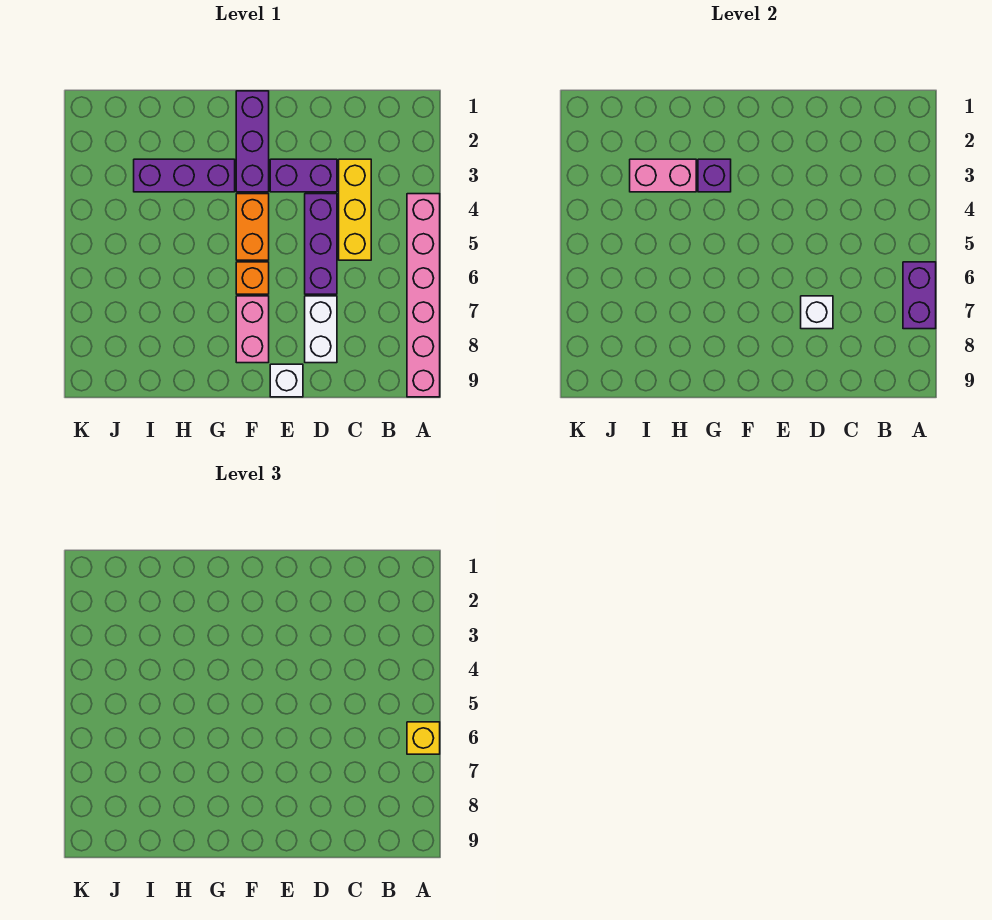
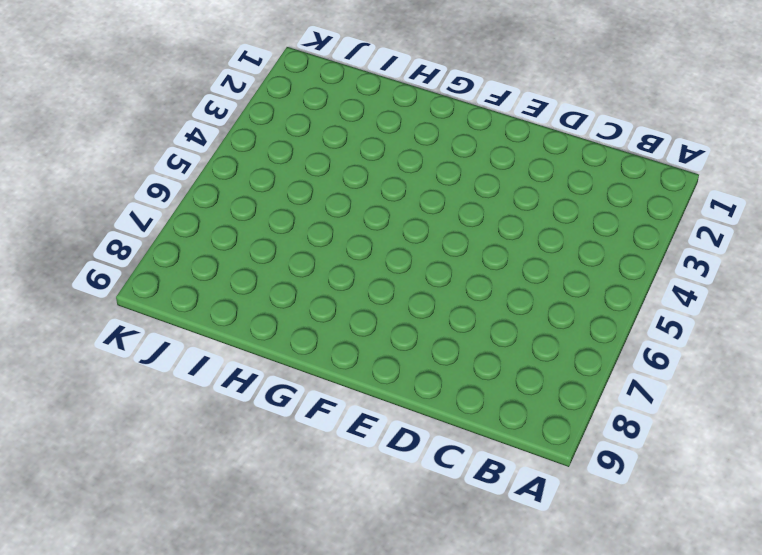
none -> pink brick A4:A9 level 1
none -> yellow brick C3:C5 level 1
none -> purple brick D3:E3 level 1

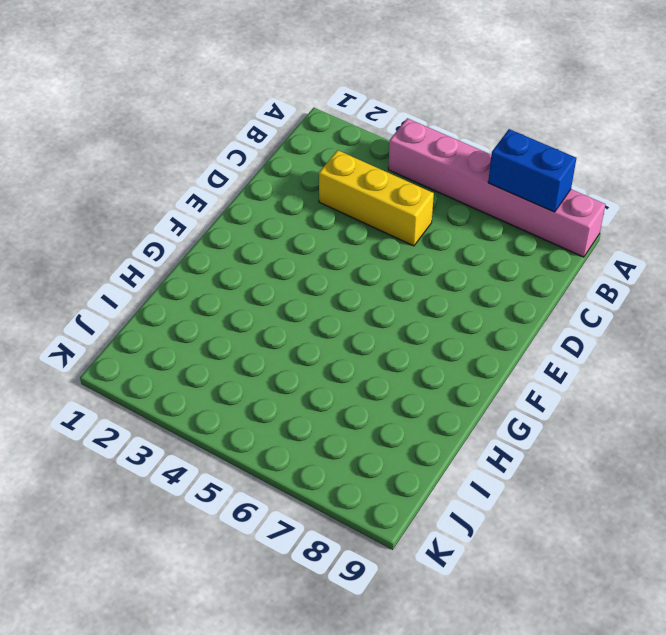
blue brick A7:A8 level 2 -> purple brick A6:A7 level 2
none -> purple brick D3:E3 level 1
none -> purple brick D4:D6 level 1
none -> white brick D7:D8 level 1

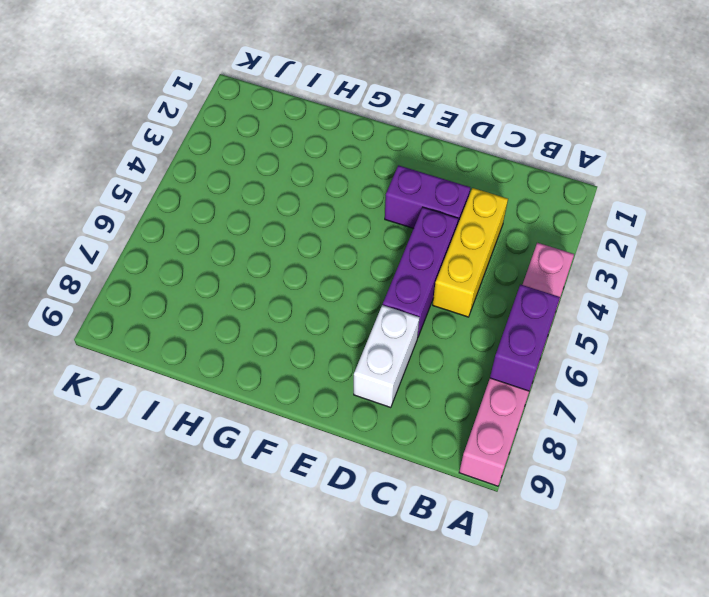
none -> white brick E9 level 1
none -> purple brick F1:F3 level 1
none -> orange brick F4:F5 level 1

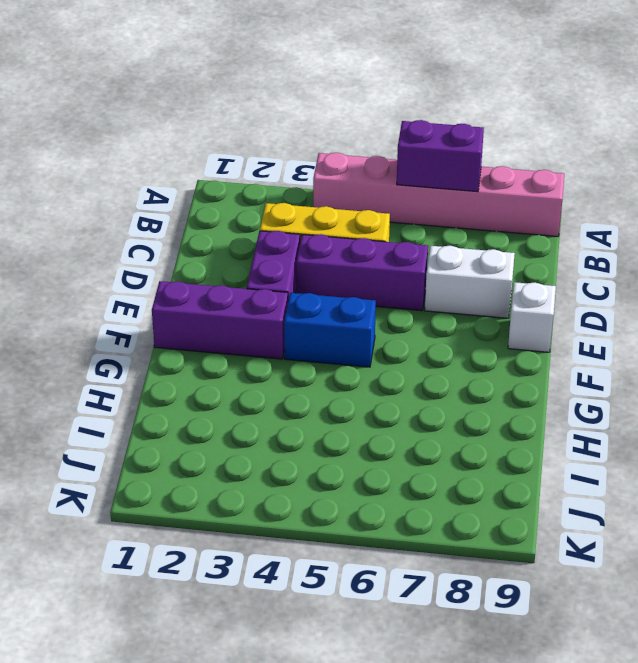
blue brick F4:F5 level 1 -> orange brick F4:F5 level 1
none -> orange brick F6 level 1
none -> pink brick F7:F8 level 1
none -> purple brick G3:I3 level 1

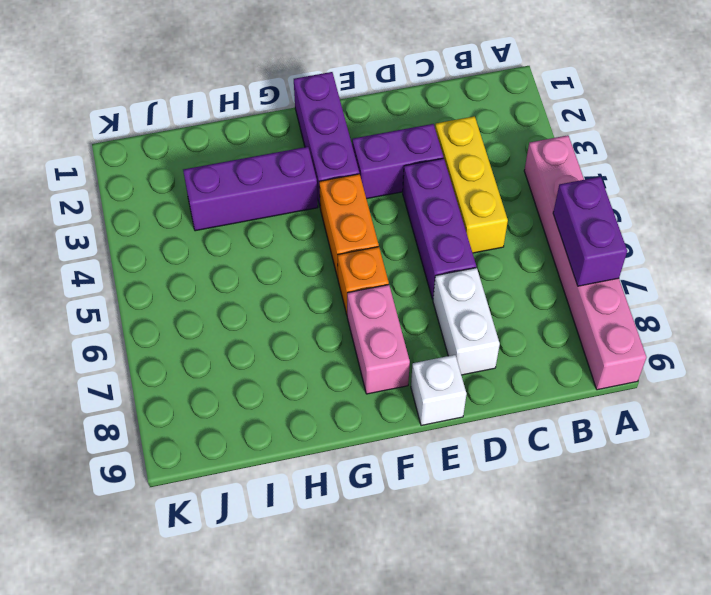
none -> white brick D7 level 2
none -> purple brick G3 level 2
none -> pink brick H3:I3 level 2

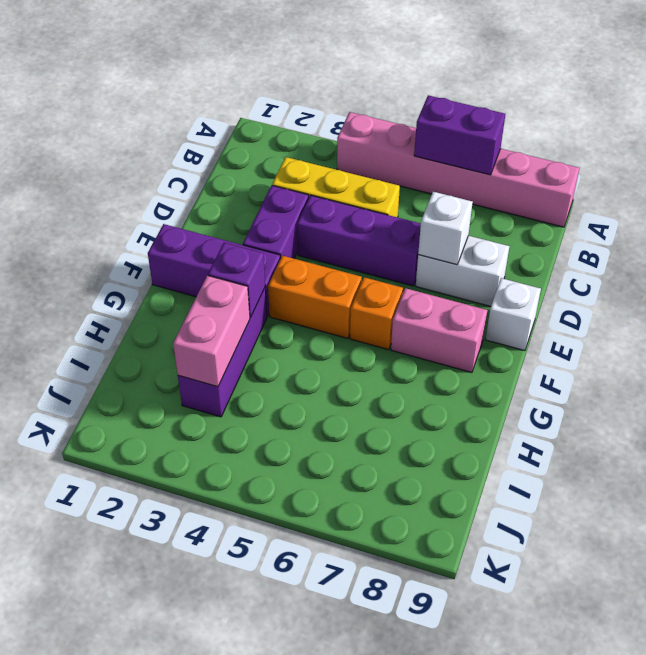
none -> yellow brick A6 level 3

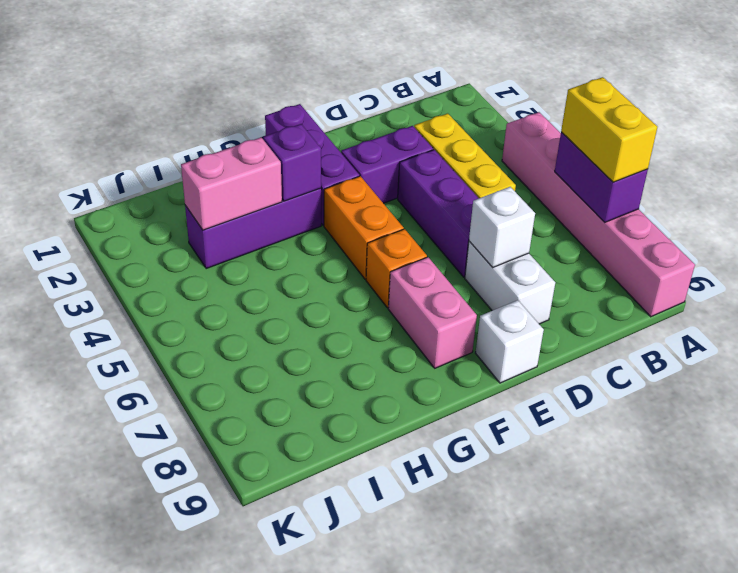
yellow brick A6:A7 level 3 -> yellow brick A6 level 3

